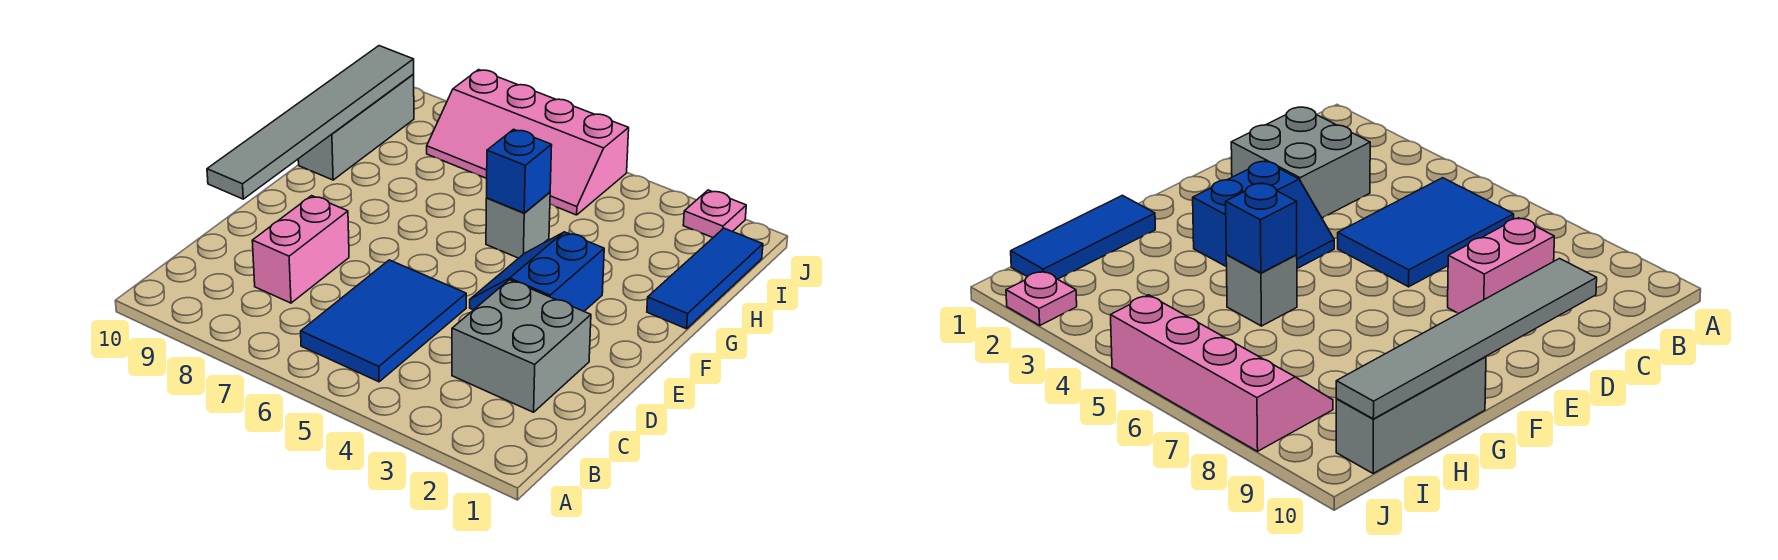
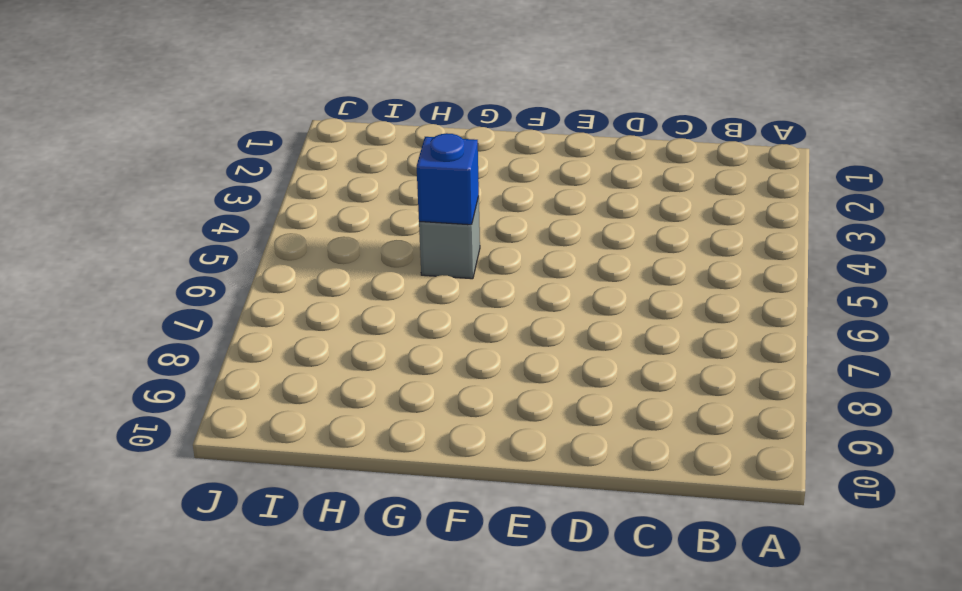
none -> blue tile B5:D6 level 1
none -> grey brick C2:D3 level 1

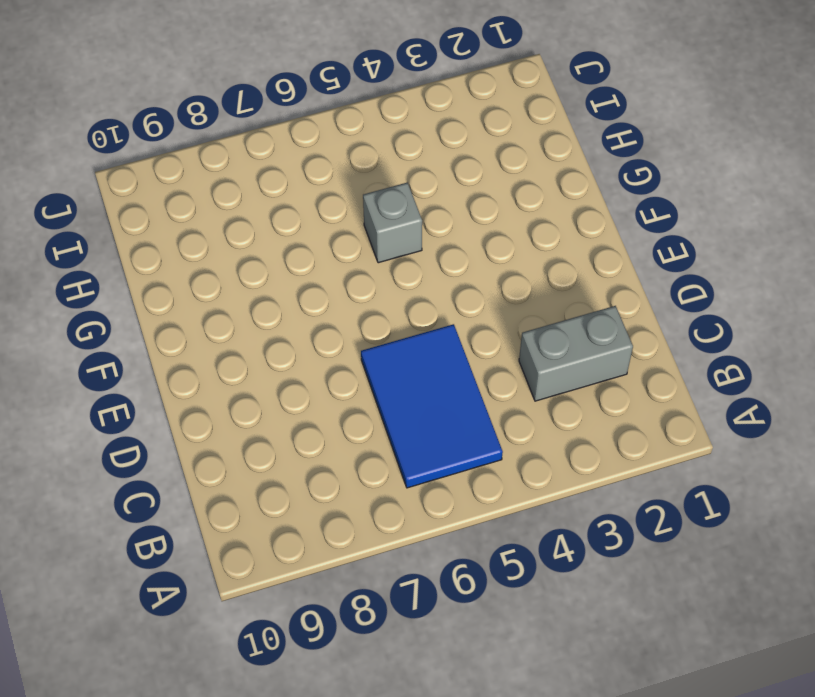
grey brick C2:C3 level 1 -> grey brick C2:D3 level 1
none -> pink brick C8:D8 level 1
none -> blue slope E3:F4 level 1 top 3

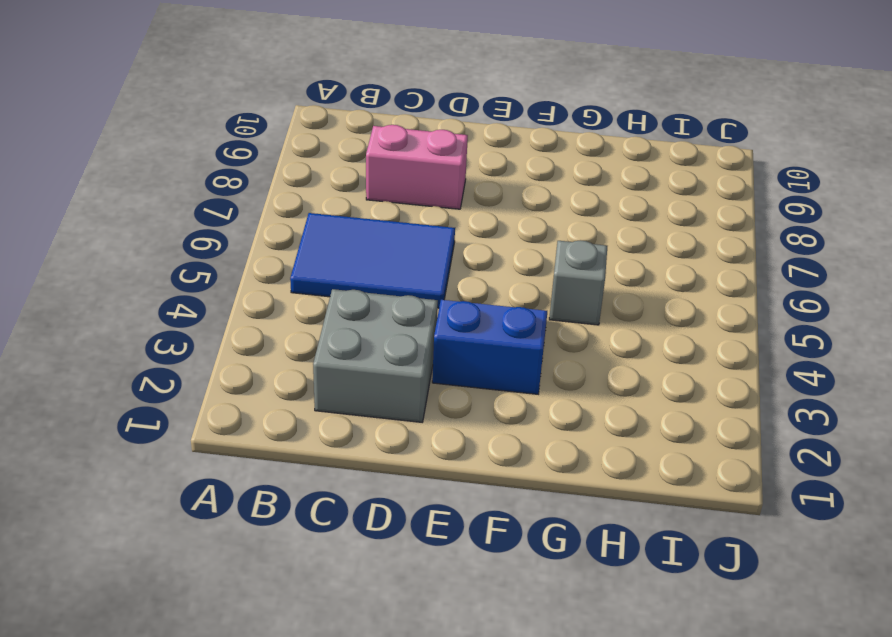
none -> blue tile G1:I1 level 1
none -> grey brick G10:I10 level 1

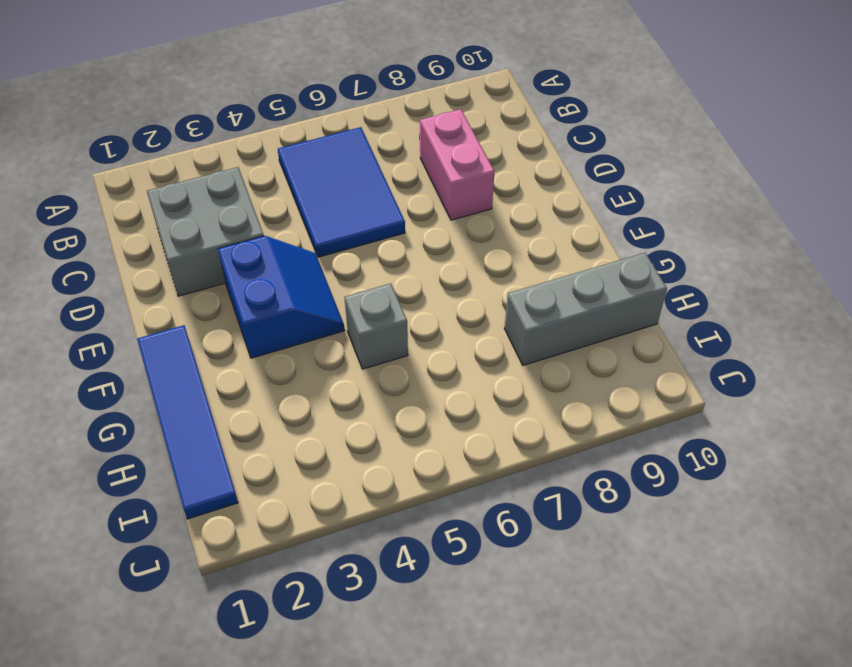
blue tile F1:I1 level 1 -> blue tile G1:I1 level 1
grey brick H8:H10 level 1 -> grey brick G10:I10 level 1
none -> pink slope I5:J8 level 1 top J
none -> pink plate J2 level 1

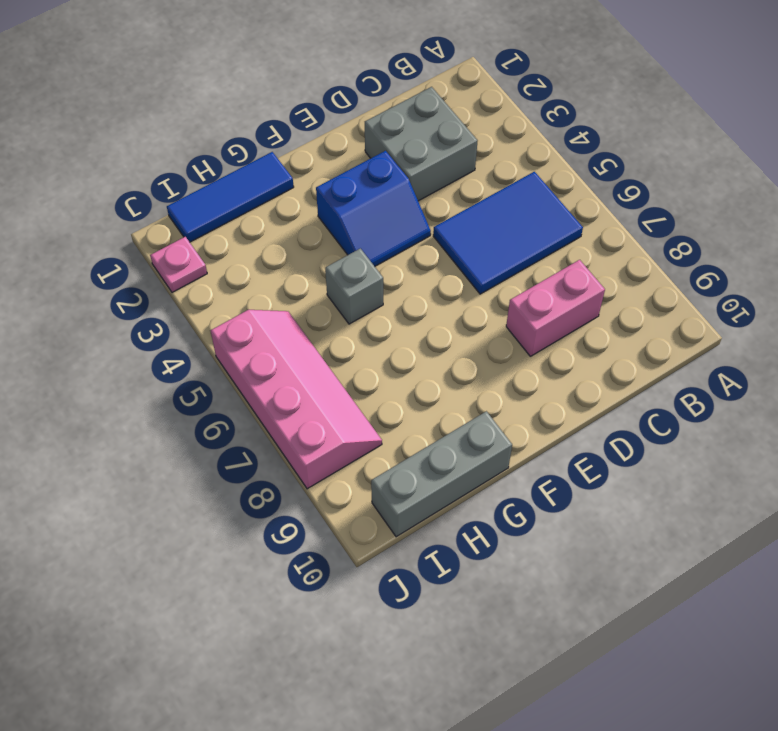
none -> grey tile D10:I10 level 2
none -> blue brick G5 level 2

